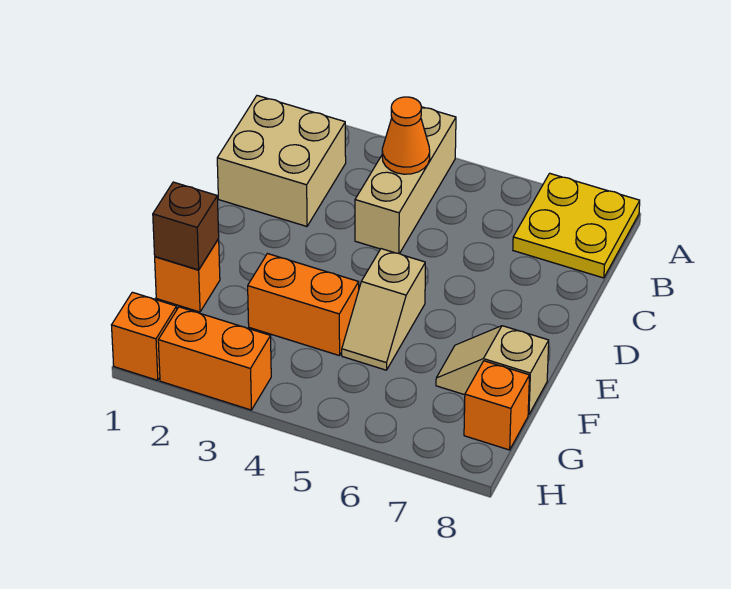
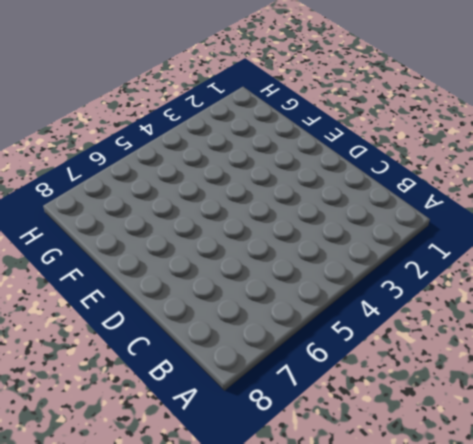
none -> tan brick A4:C4 level 1
none -> yellow plate A7:B8 level 1
none -> tan brick B1:C2 level 1

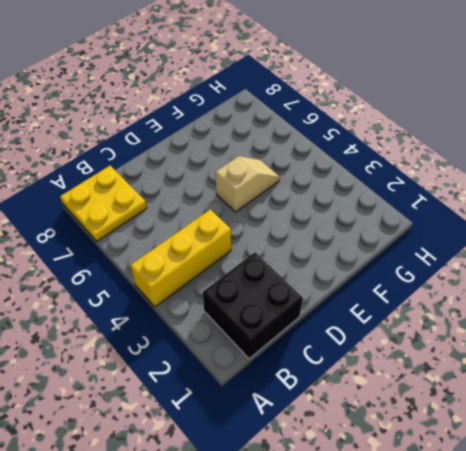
yellow brick A4:C4 level 1 -> tan brick A4:C4 level 1
black brick B1:C2 level 1 -> tan brick B1:C2 level 1
none -> orange brick F1 level 1
none -> orange brick F3:F4 level 1
none -> tan slope F7:F8 level 1 top 8

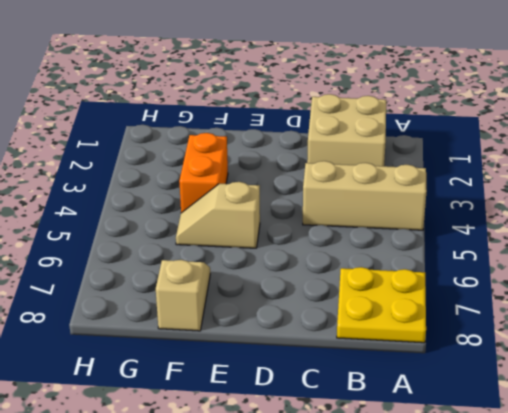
none -> orange brick F1 level 1
none -> orange brick G8 level 1
none -> orange brick H1 level 1

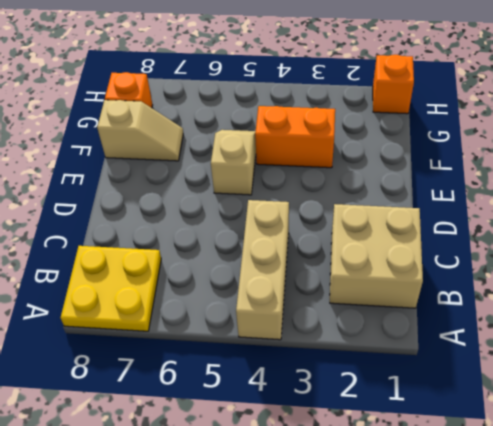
none -> orange brick F1 level 1
none -> orange brick H2:H3 level 1
none -> orange cone B4 level 2

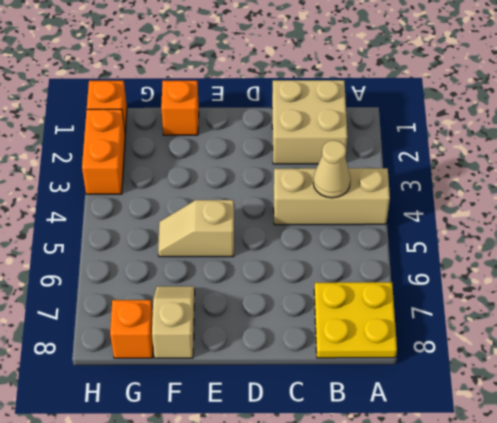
tan cone B4 level 2 -> orange cone B4 level 2
none -> orange brick F3:F4 level 1
none -> brown brick F1 level 2

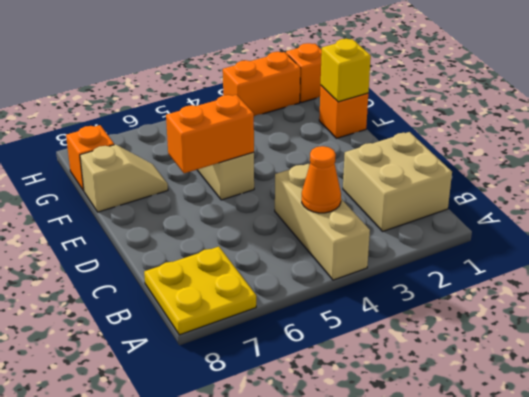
orange brick E5:E6 level 2 -> orange brick F3:F4 level 1
yellow brick F1 level 2 -> brown brick F1 level 2

